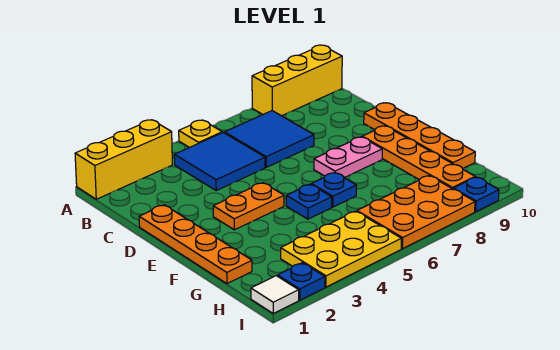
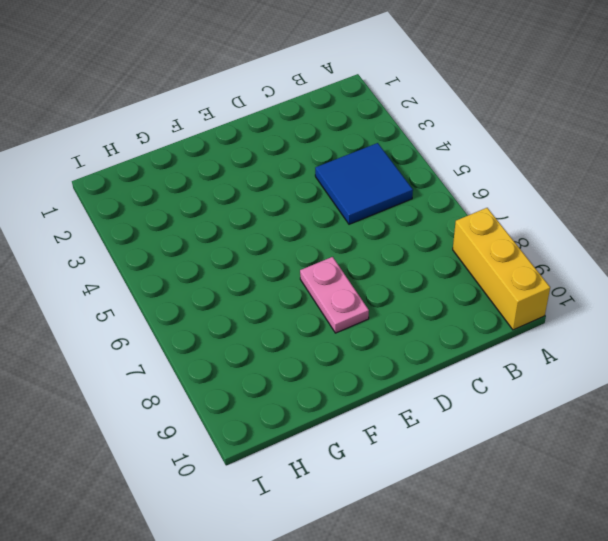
none -> yellow brick A1:A3 level 1
none -> yellow plate A5 level 1
none -> blue tile B6:C7 level 1

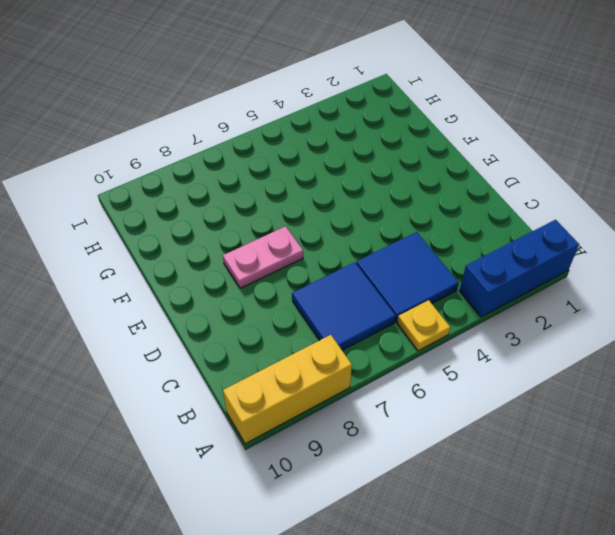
blue brick A1:A3 level 1 -> yellow brick A1:A3 level 1
none -> orange plate D1:G1 level 1
none -> orange plate D10:G10 level 1
none -> orange plate E3:E4 level 1

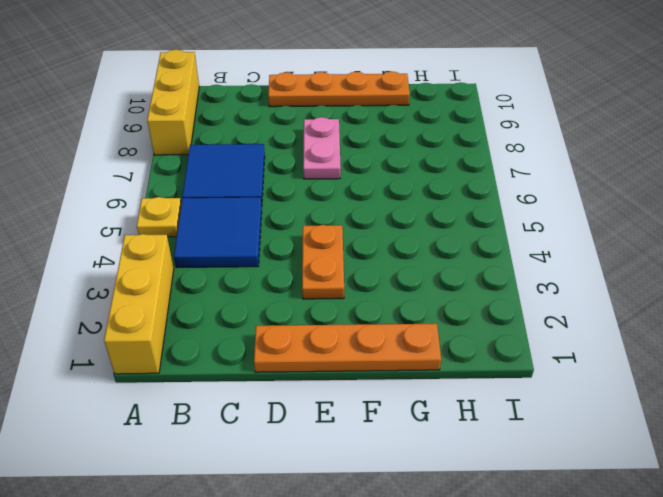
none -> orange plate E9:H9 level 1
none -> blue plate F5 level 1
none -> blue plate F6 level 1

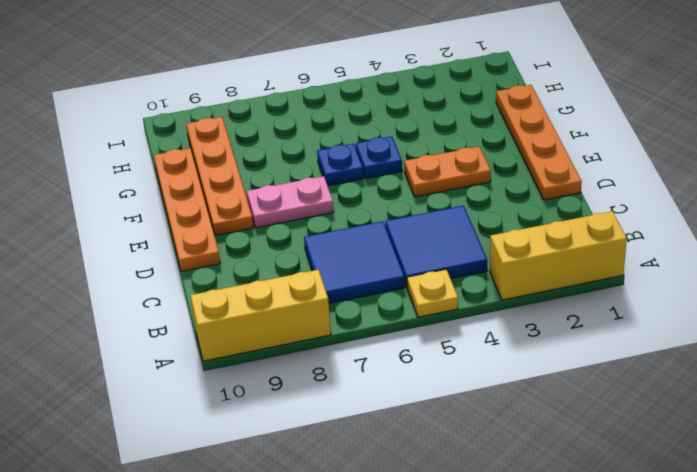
none -> yellow plate H3:I5 level 1
none -> orange plate H6:I8 level 1
none -> white tile I1 level 1

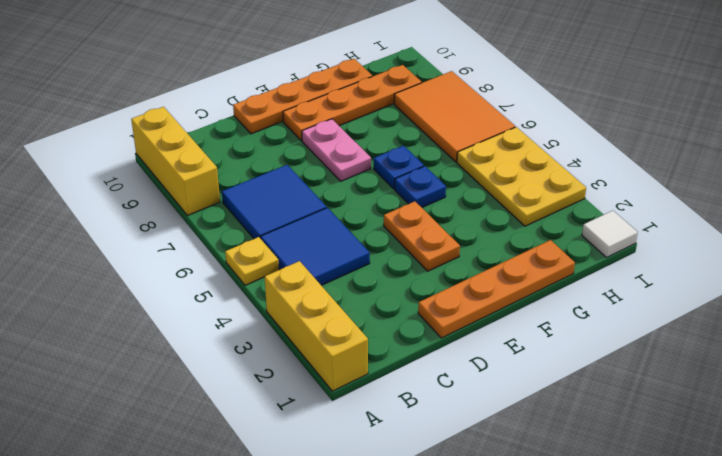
orange tile H6:I8 level 1 -> orange plate H6:I8 level 1
none -> blue plate I2 level 1
none -> blue plate I9 level 1

